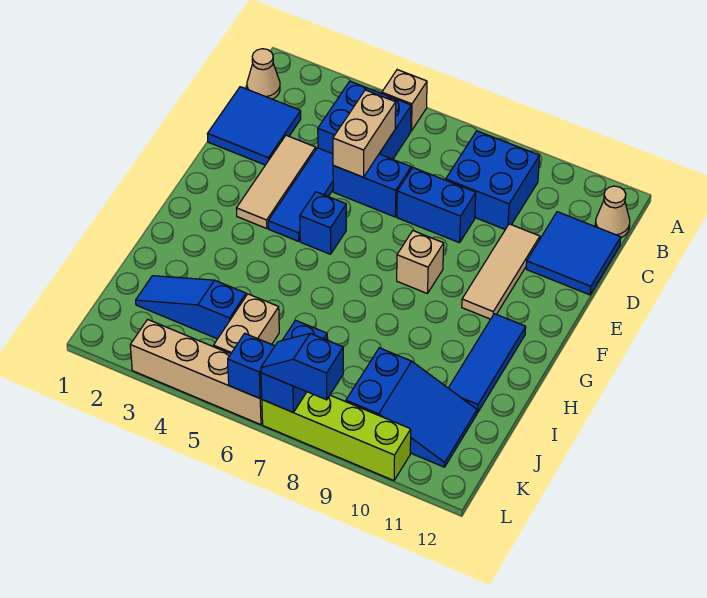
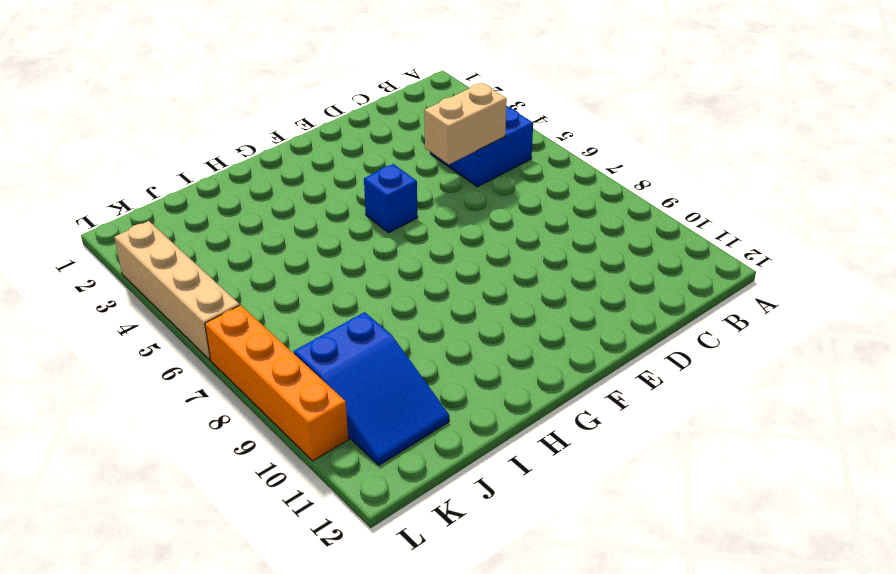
orange brick L7:L10 level 1 -> lime brick L7:L10 level 1
none -> tan brick A5 level 1
none -> tan cone B1 level 1
none -> blue brick B8:C9 level 1

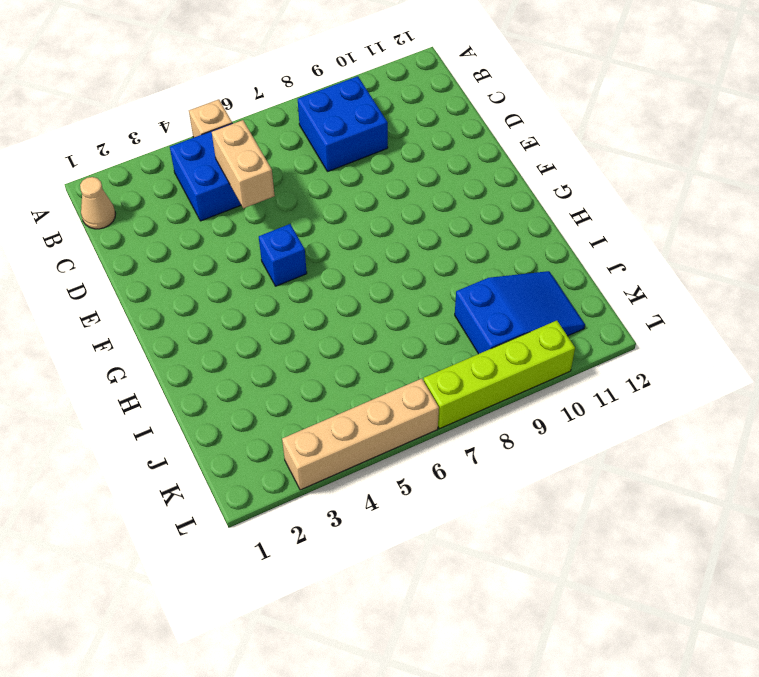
none -> tan cone B12 level 1
none -> blue tile C1:D2 level 1
none -> blue tile C11:D12 level 1

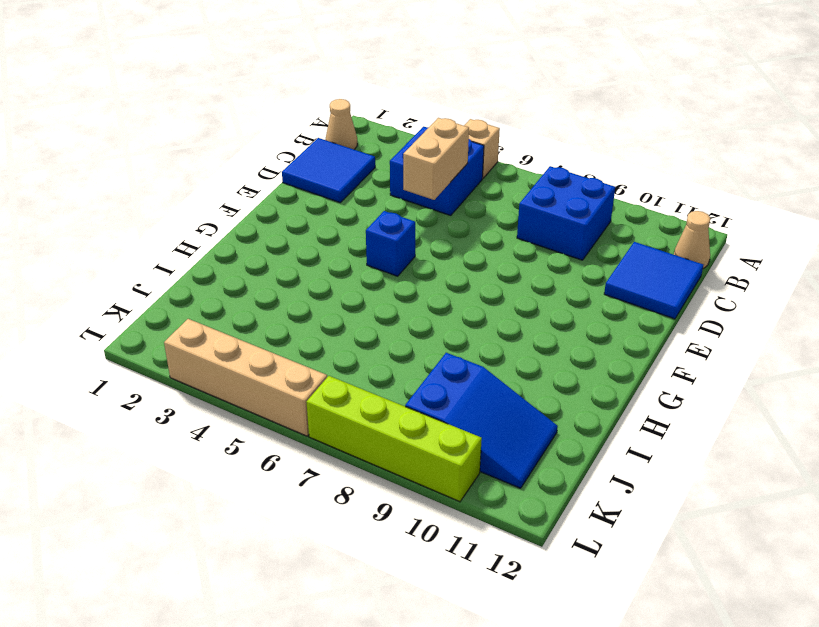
none -> tan tile D3:F3 level 1
none -> blue tile D4:F4 level 1
none -> blue brick D5:D6 level 1

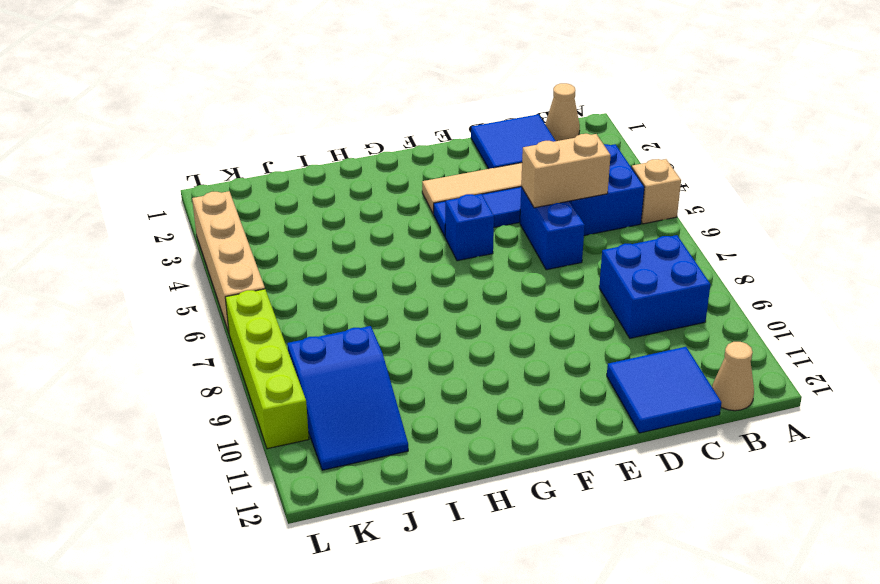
none -> blue brick D7:D8 level 1
none -> tan tile D10:F10 level 1
none -> tan brick F8 level 1

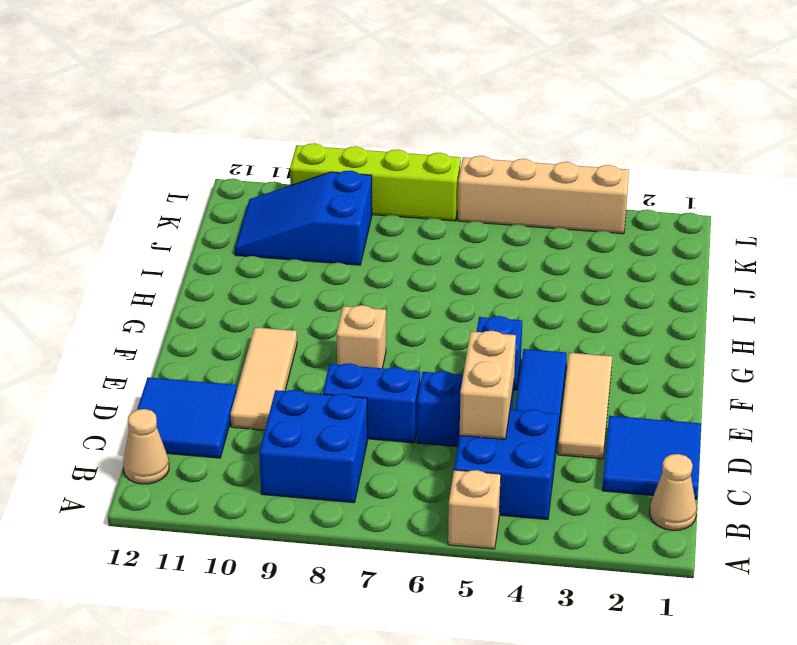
none -> blue tile G11:I11 level 1
none -> blue slope J2:J4 level 1 top 4
none -> tan brick J5:K5 level 1

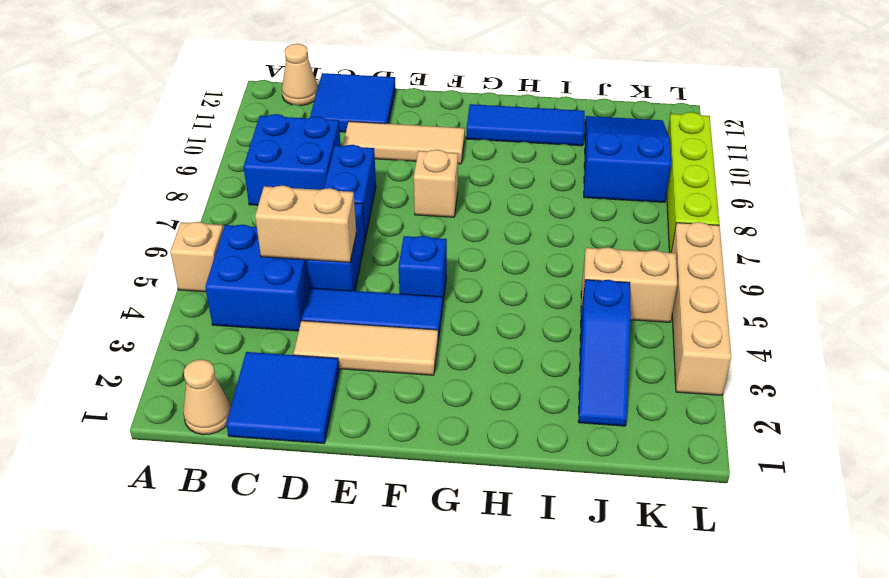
none -> blue brick K7:L7 level 2
none -> blue brick L6 level 2
none -> blue slope L7:L8 level 3 top 8

